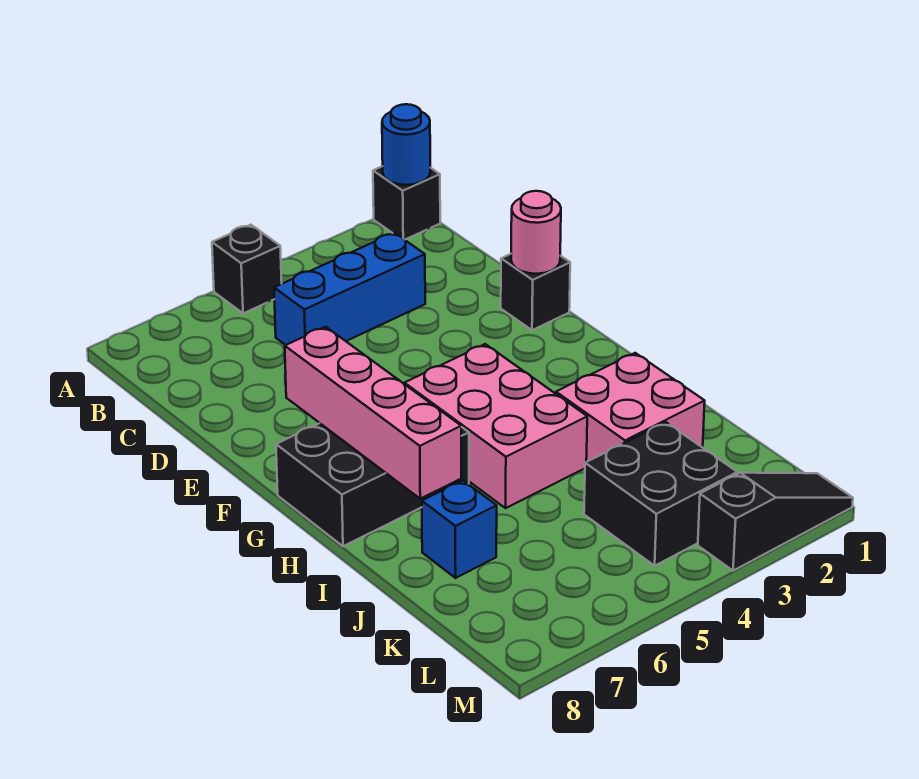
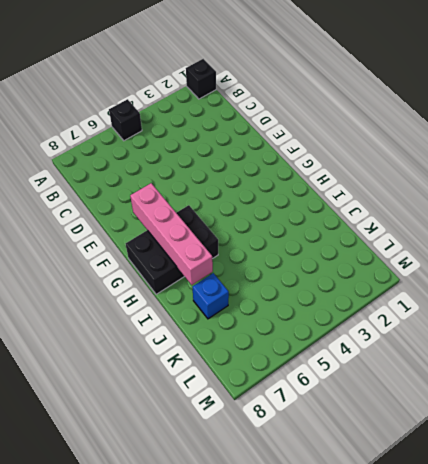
none -> blue brick C3:C5 level 1
none -> black brick E1 level 1
none -> pink brick G4:I5 level 1

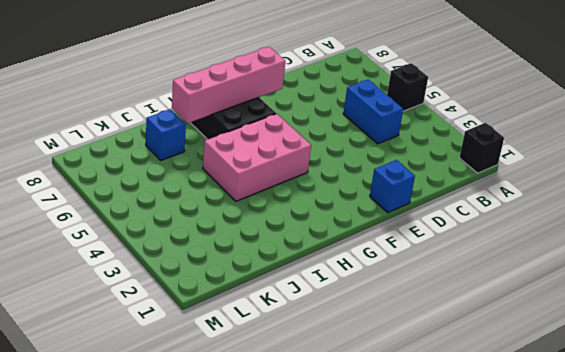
blue brick C4:C5 level 1 -> blue brick C3:C5 level 1
blue brick E1 level 1 -> black brick E1 level 1
none -> pink brick I2:J3 level 1
none -> black brick K3:L4 level 1
none -> black slope M1:M3 level 1 top 3

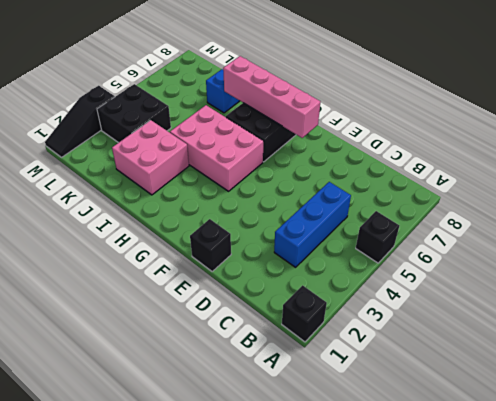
none -> blue round brick A1 level 2
none -> pink round brick E1 level 2

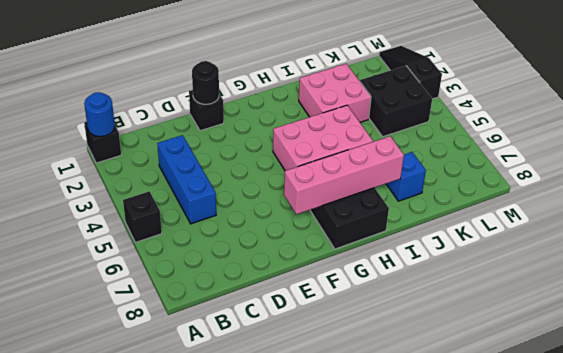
black round brick E1 level 2 -> pink round brick E1 level 2

